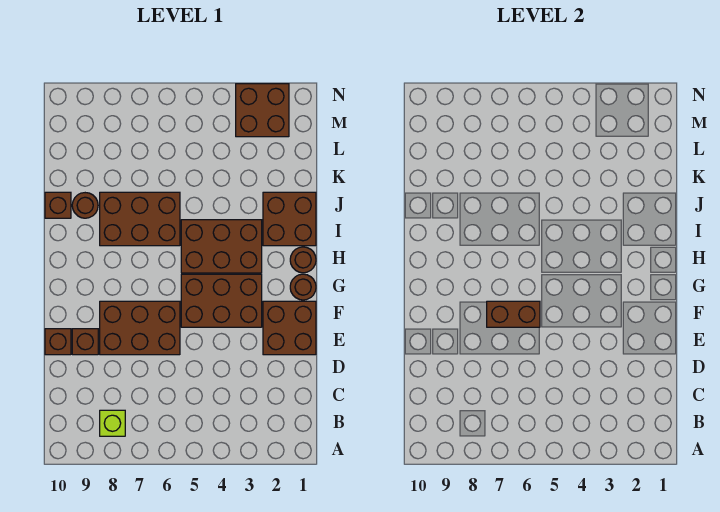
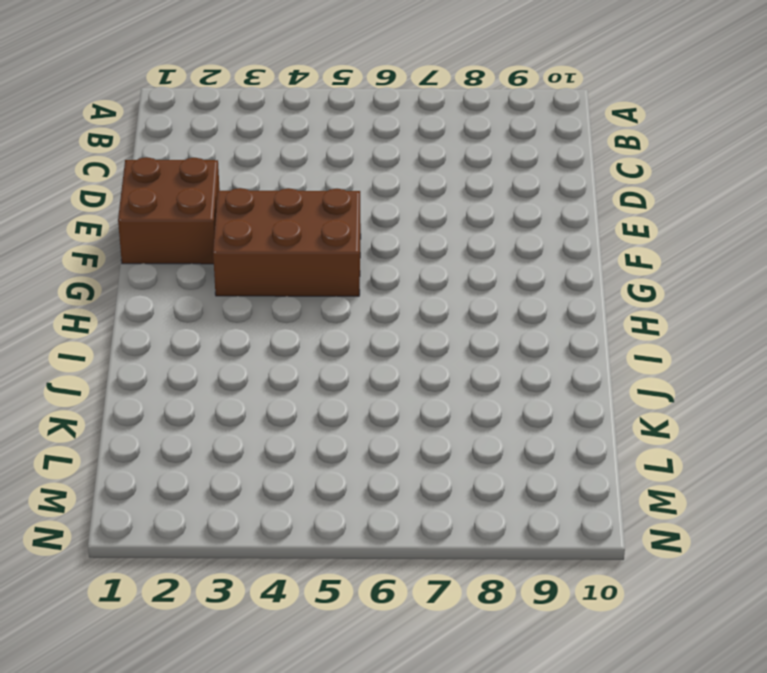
none -> lime brick B8 level 1
none -> brown brick E6:F8 level 1
none -> brown brick E9 level 1

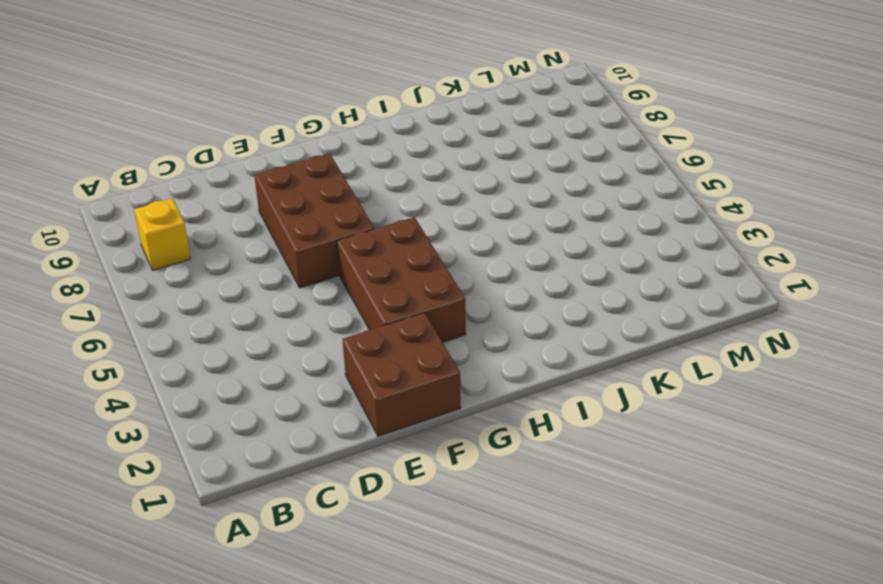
yellow brick B8 level 1 -> lime brick B8 level 1
none -> brown brick E9 level 1
none -> brown brick E10 level 1
none -> brown round brick G1 level 1

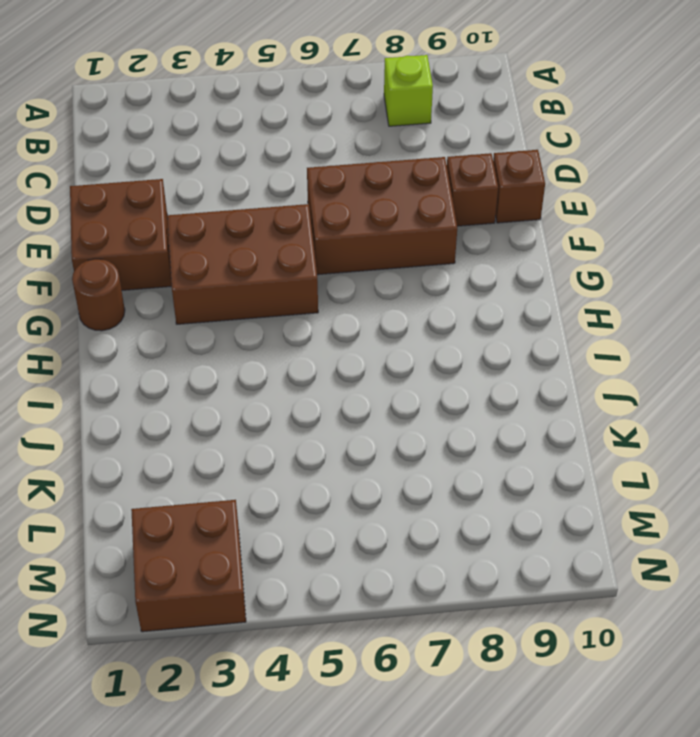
none -> brown round brick H1 level 1
none -> brown brick H3:I5 level 1
none -> brown brick I1:J2 level 1

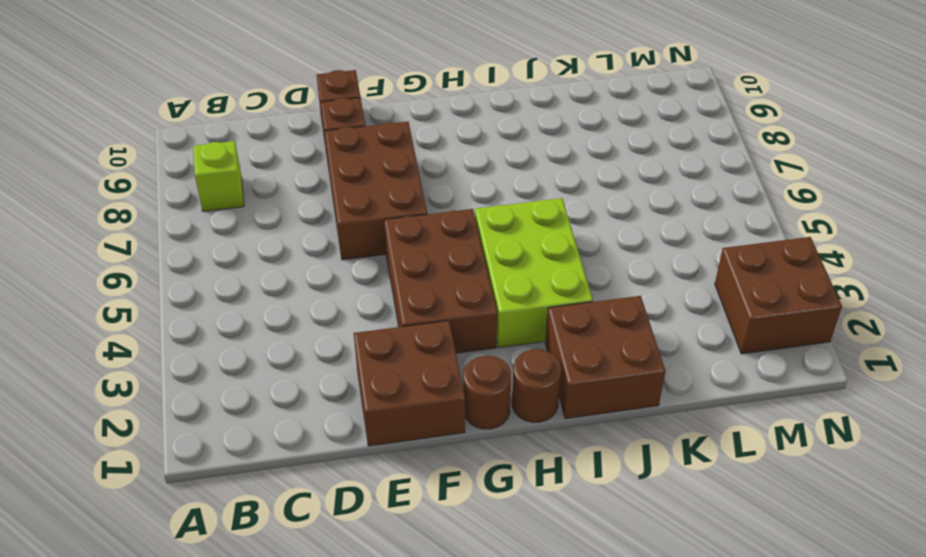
lime brick H3:I5 level 1 -> brown brick H3:I5 level 1
none -> brown brick I6:J8 level 1
none -> brown round brick J9 level 1
none -> brown brick J10 level 1

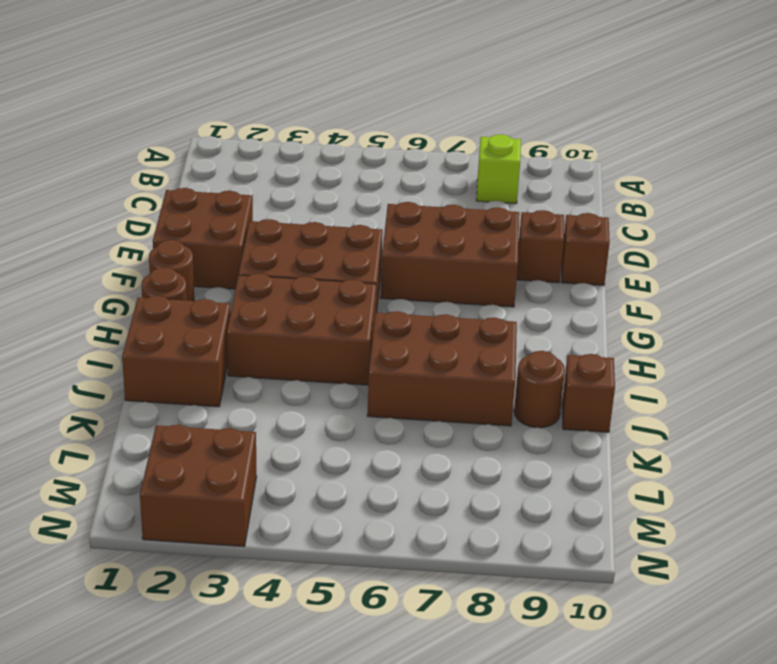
none -> brown brick F6:F7 level 2

